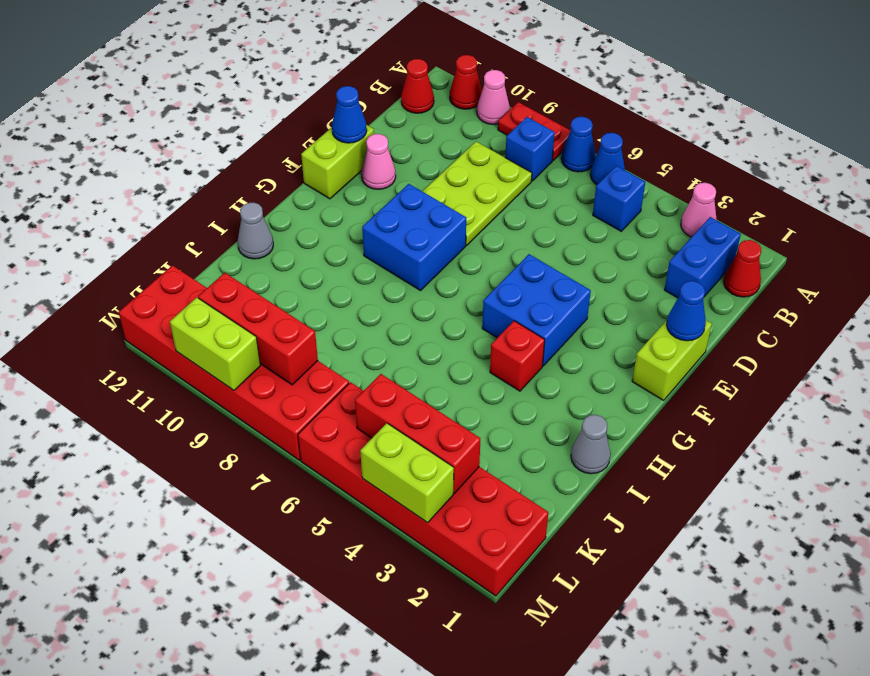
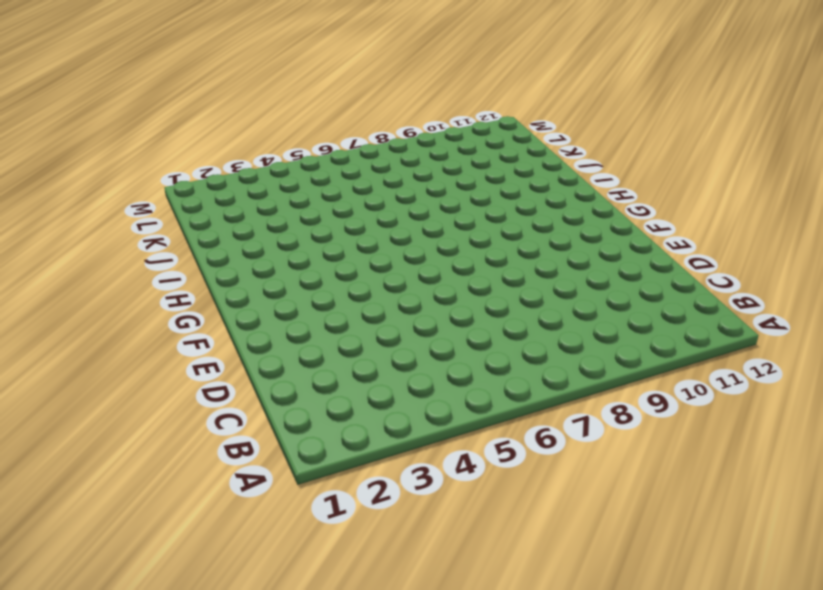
none -> pink cone A3 level 1
none -> blue cone A6 level 1
none -> blue cone A7 level 1

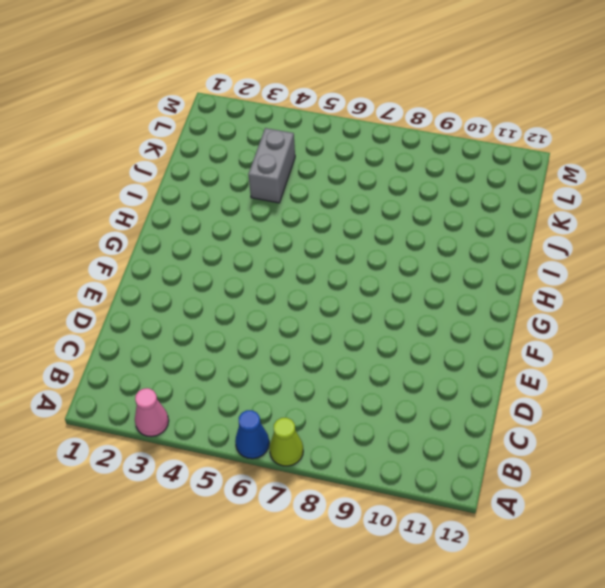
lime cone A7 level 1 -> blue cone A7 level 1
grey brick J4:K4 level 1 -> none
none -> red plate A8:A9 level 1
none -> pink cone A10 level 1
none -> red cone A11 level 1

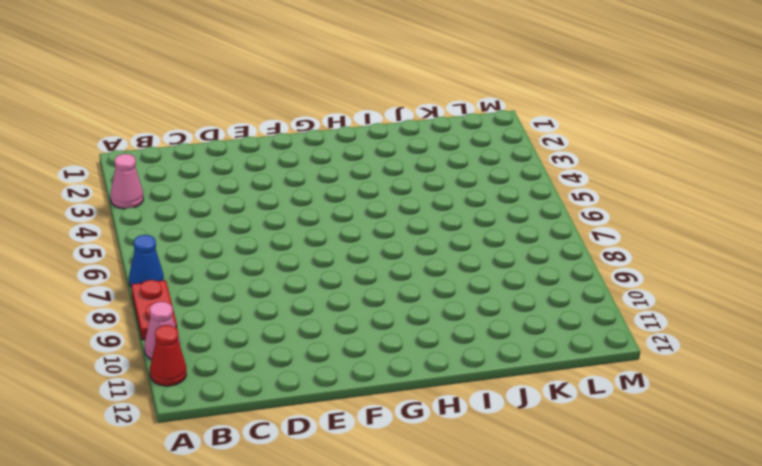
none -> blue cone A6 level 1
none -> red cone B1 level 1
none -> blue brick B2:C2 level 1

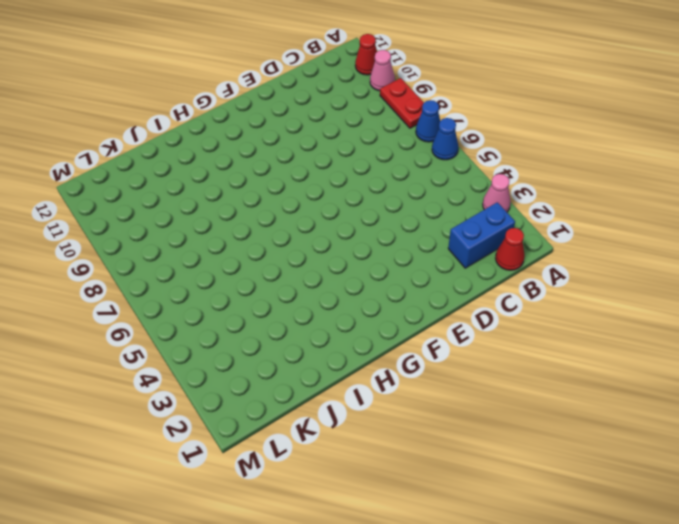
none -> blue brick B5 level 1
none -> blue brick B8 level 1
none -> red cone B12 level 1

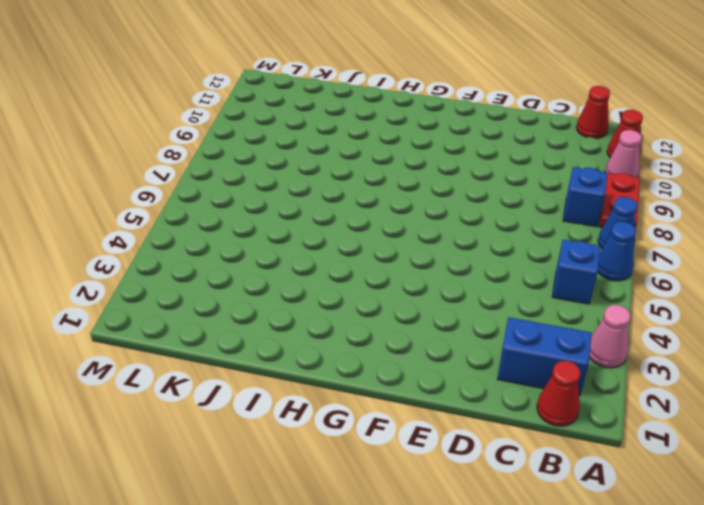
none -> lime plate C8:E9 level 1
none -> lime brick E1:F1 level 1
none -> pink cone E11 level 1

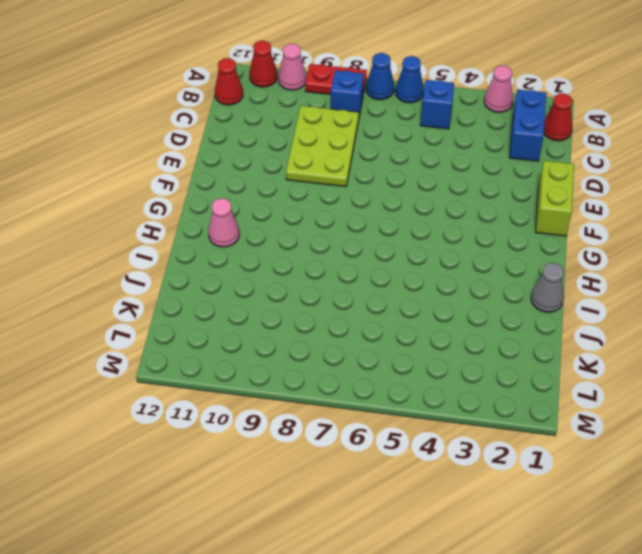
pink cone H11 level 1 -> pink cone E11 level 1
none -> lime brick E12:F12 level 1
none -> blue brick F4:G5 level 1
none -> blue brick F8:G9 level 1

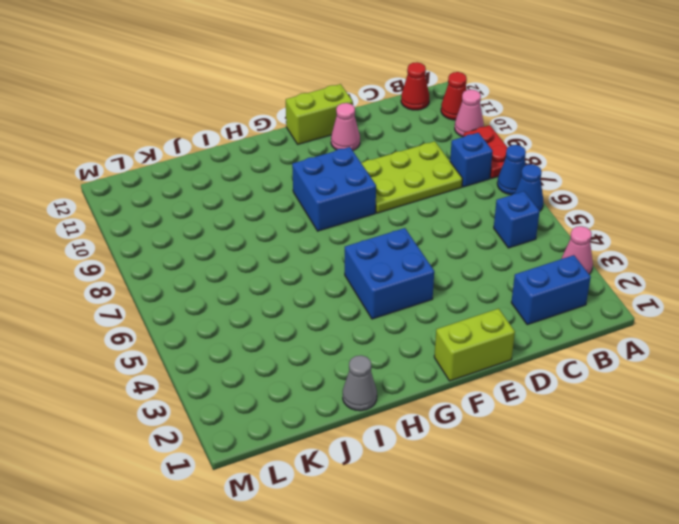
none -> red cone B1 level 1
none -> red brick H4 level 1
none -> grey cone I12 level 1

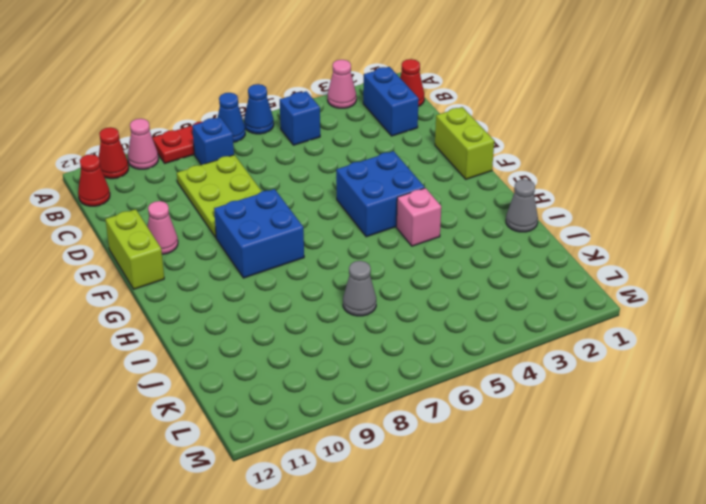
pink brick H4 level 1 -> red brick H4 level 1
grey cone J7 level 1 -> grey cone I12 level 1
none -> red brick L1:M6 level 1
none -> red brick L7:M12 level 1
none -> blue cone E1 level 2

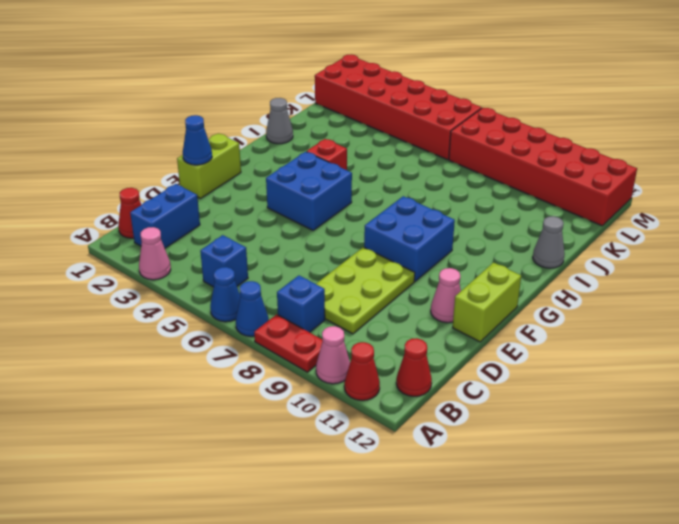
none -> blue cone E12 level 2
none -> red brick L3:L5 level 2
none -> red brick L8:L10 level 2

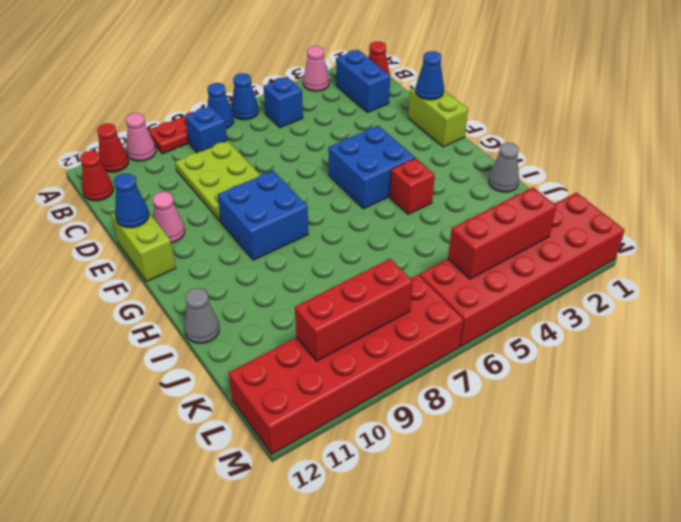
none -> lime brick M3:M4 level 2
none -> lime brick M9:M10 level 2

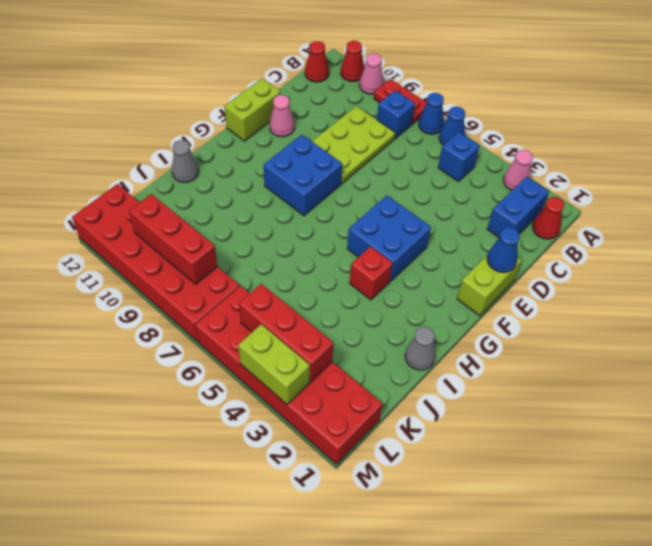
none -> blue cone E12 level 2
none -> lime brick M9:M10 level 2

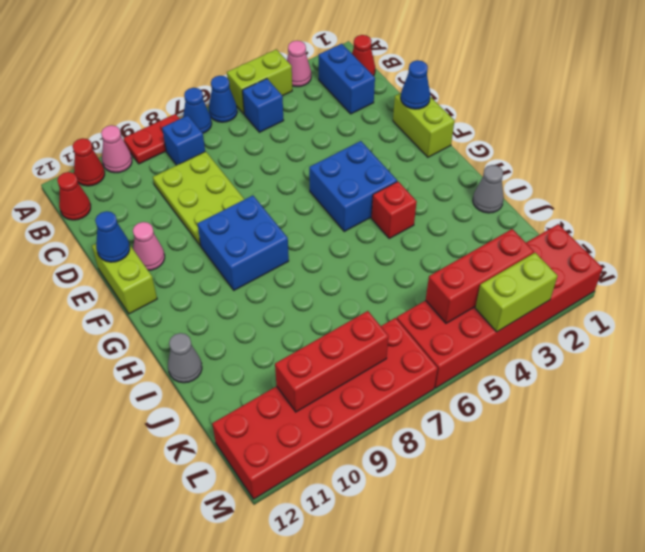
lime brick A4:A5 level 1 -> lime brick M9:M10 level 2

